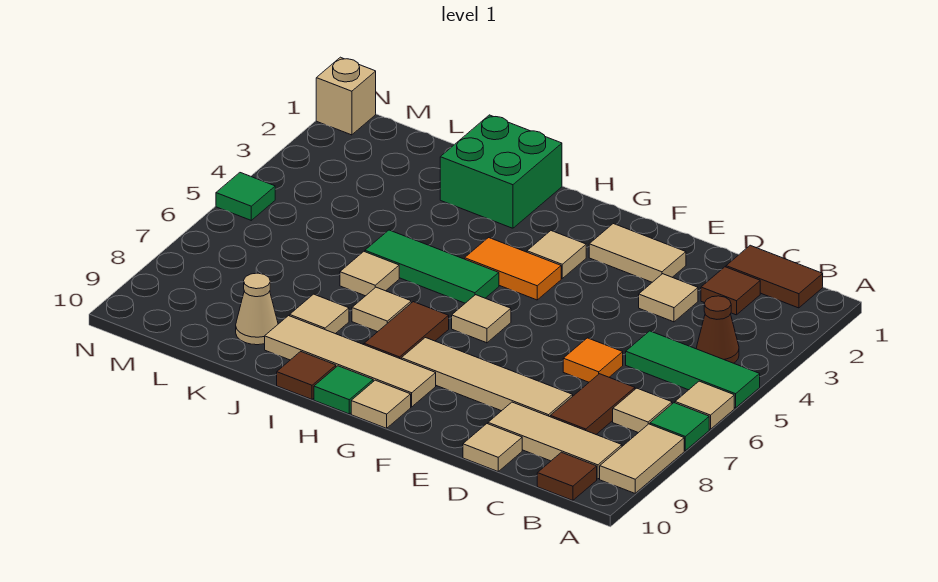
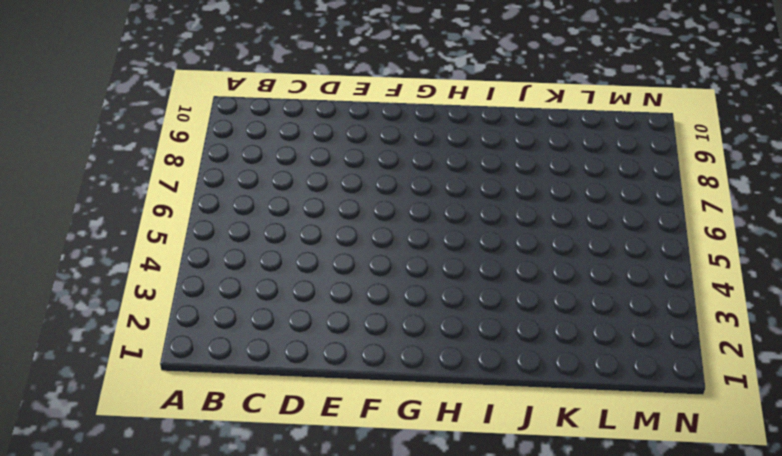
none -> green tile A5:C5 level 1
none -> tan tile A6 level 1
none -> green tile A7 level 1
none -> tan tile A8:A9 level 1

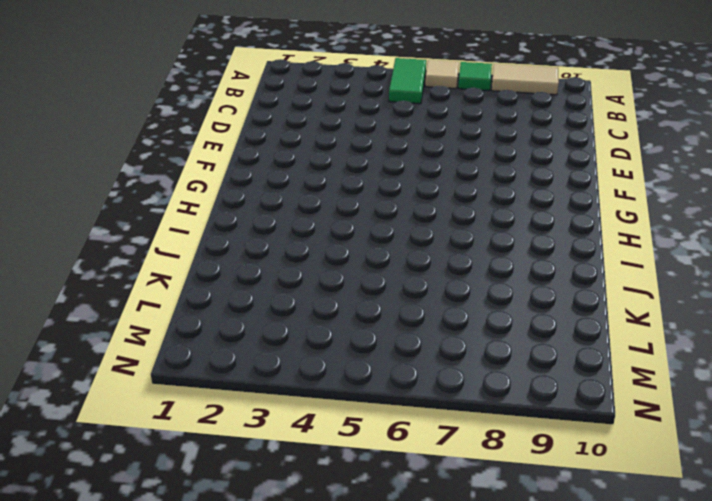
green tile A5:B5 level 1 -> green tile A5:C5 level 1
none -> brown tile B1:C1 level 1
none -> brown cone B4 level 1
none -> tan tile B7 level 1
none -> tan tile B9:D9 level 1

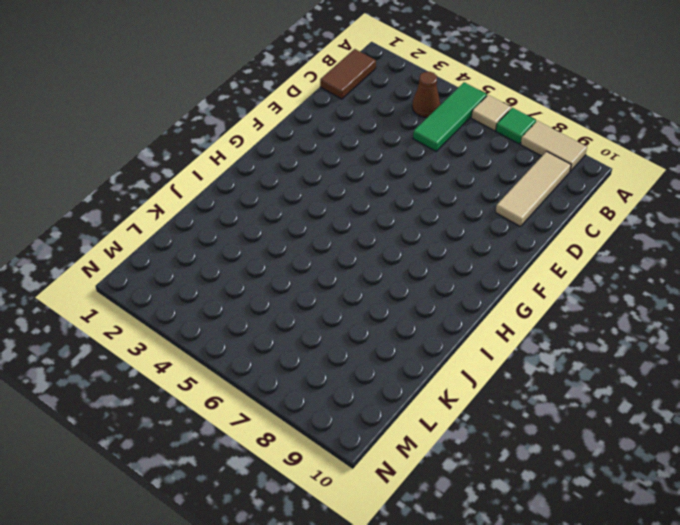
none -> tan tile B7 level 1
none -> brown tile B10 level 1
none -> brown tile C2 level 1
none -> brown tile C7:C8 level 1

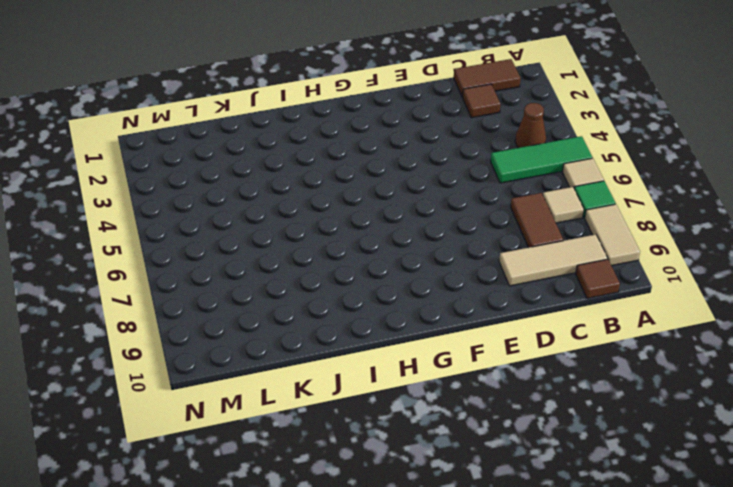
none -> tan tile D3 level 1
none -> orange tile D6 level 1
none -> tan tile D8:G8 level 1
none -> tan tile D10 level 1

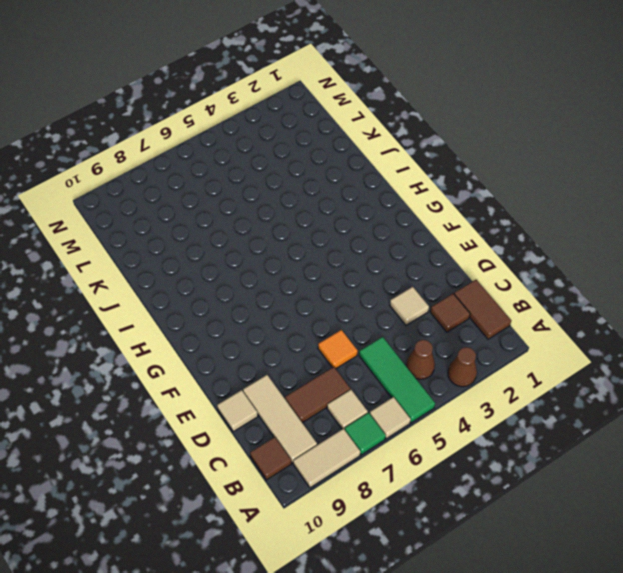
brown cone A3 level 1 -> none
none -> tan tile D8:G8 level 1
none -> tan tile E2:F2 level 1
none -> tan tile G3 level 1
none -> orange tile G4:H4 level 1

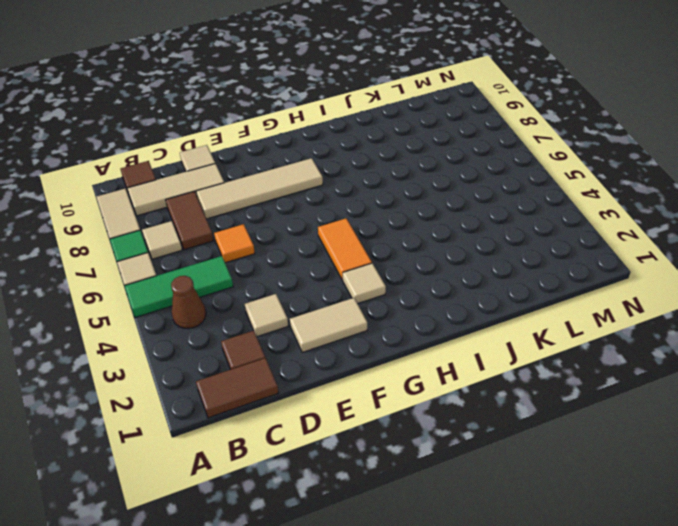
orange tile G4:G5 level 1 -> orange tile G4:H4 level 1
none -> tan tile G6 level 1
none -> tan tile G9:J9 level 1
none -> tan tile G10 level 1
none -> green tile H5:J5 level 1

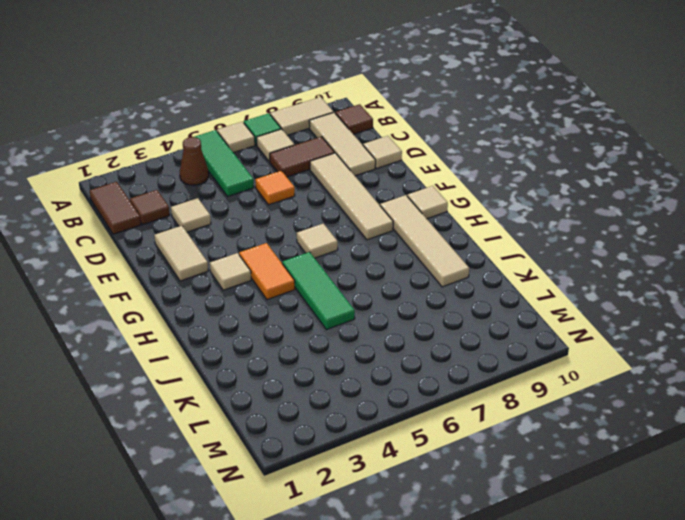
none -> brown tile H7:H8 level 1
none -> green tile H10 level 1
none -> green brick I1:J2 level 1
none -> tan tile I7 level 1

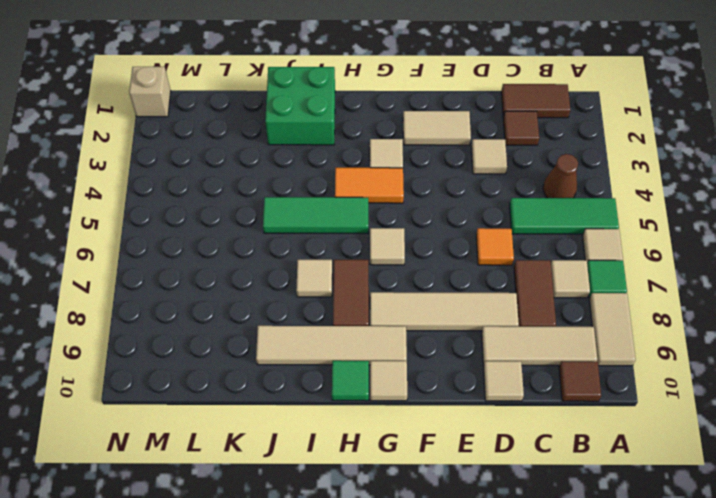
none -> brown tile I10 level 1
none -> tan tile J6 level 1
none -> tan tile J8 level 1
none -> tan cone K9 level 1

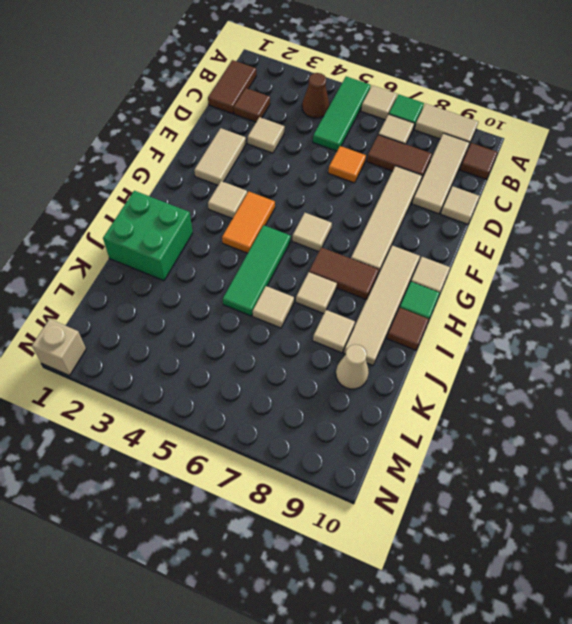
none -> green tile N5 level 1

